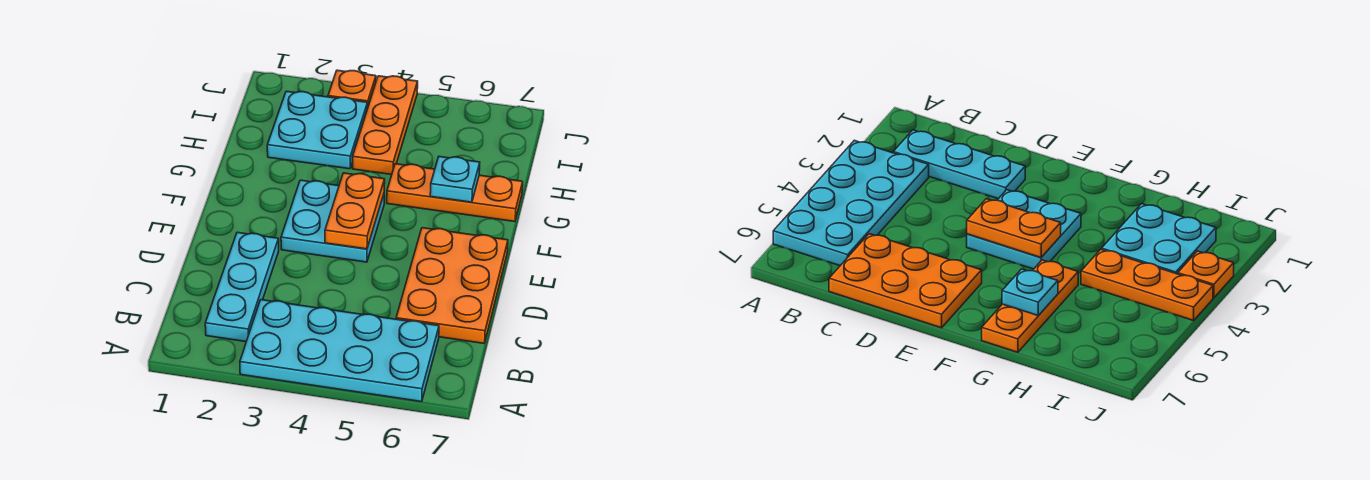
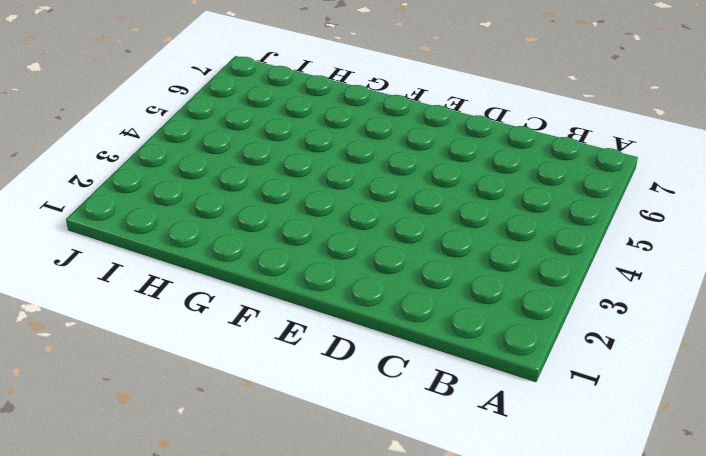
none -> cyan plate A3:B6 level 1
none -> cyan plate B2:D2 level 1

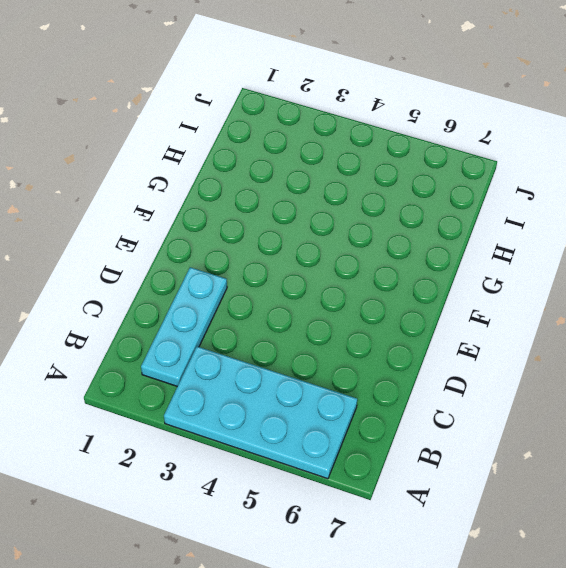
none -> orange plate C6:E7 level 1
none -> cyan plate E3:F4 level 1

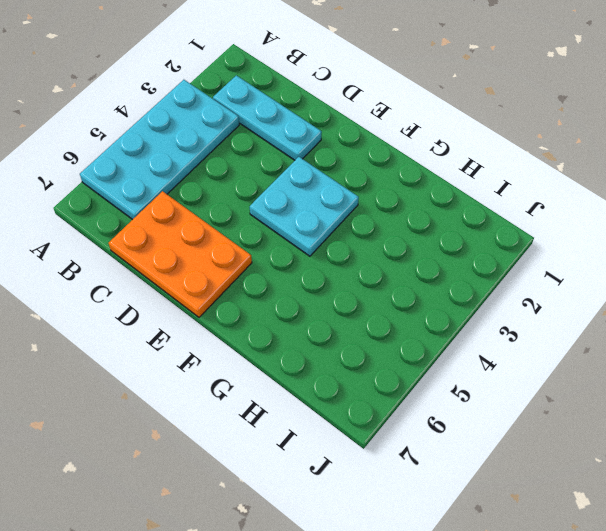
none -> orange plate G5:G7 level 1
none -> cyan plate H2:I3 level 1

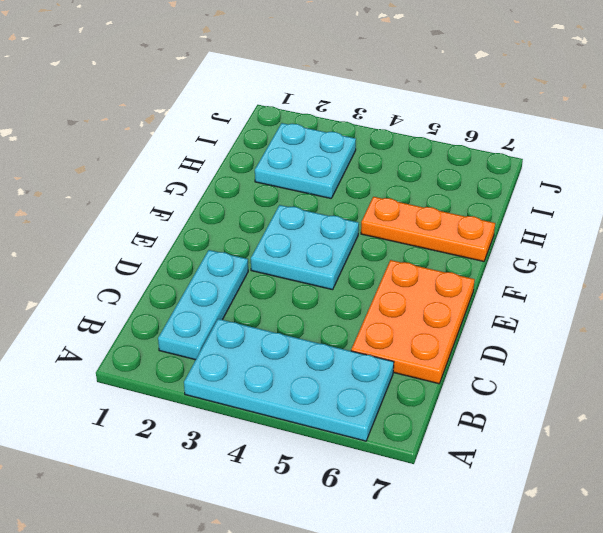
none -> orange plate H4:J4 level 1
none -> orange plate J3 level 1

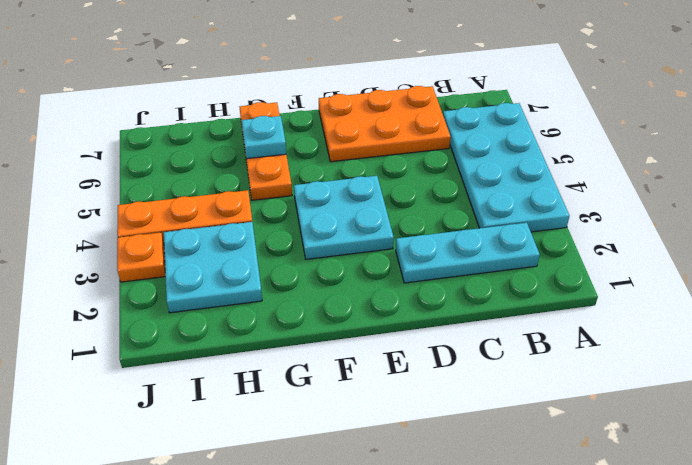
none -> orange plate E4:F4 level 2

